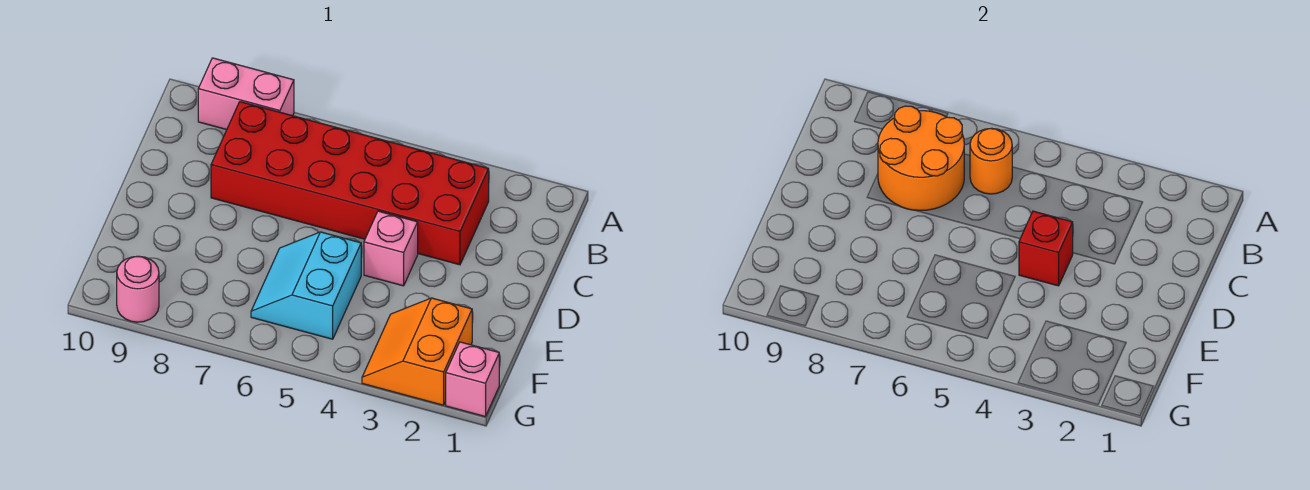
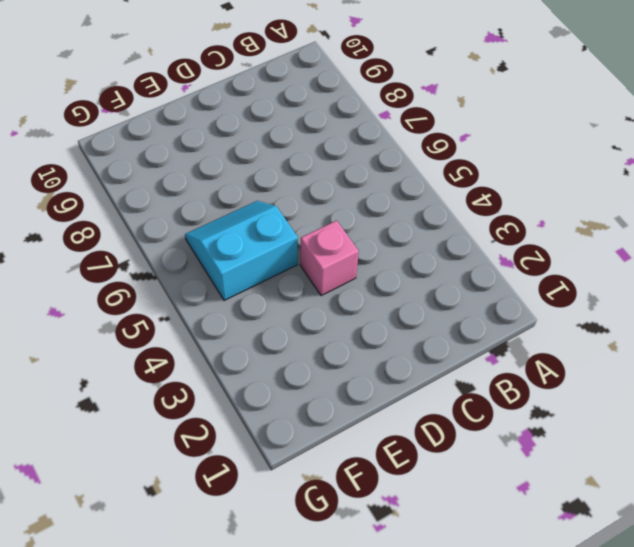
none -> pink brick A8:A9 level 1
none -> red brick B3:C8 level 1

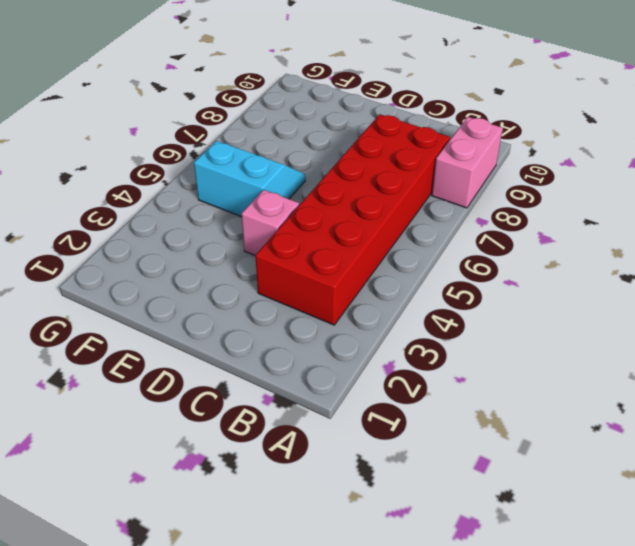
none -> orange slope F2:G3 level 1 top 2
none -> pink brick G1 level 1

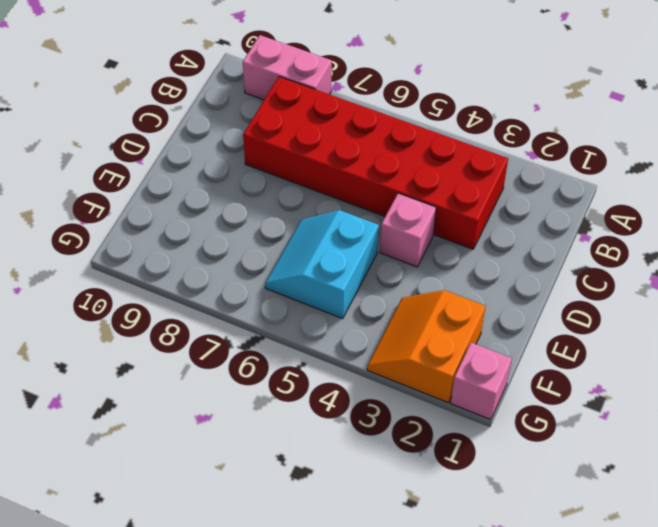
none -> pink round brick G9 level 1
none -> orange round brick B6 level 2

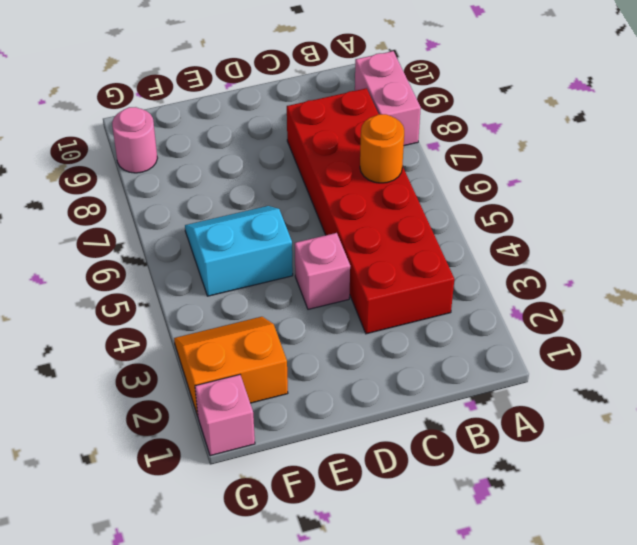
none -> orange round brick B7:C8 level 2
none -> red brick D4 level 2

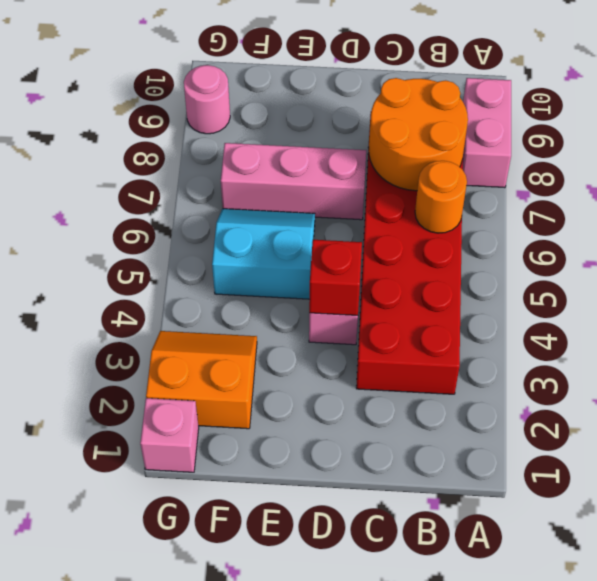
pink brick D7:F7 level 1 -> none

